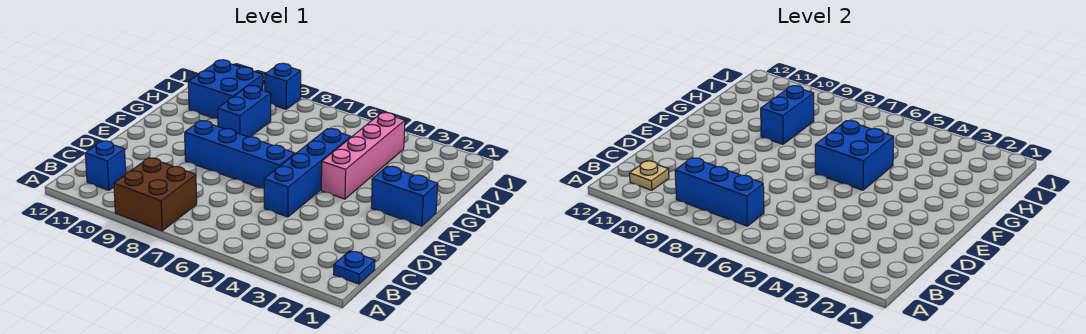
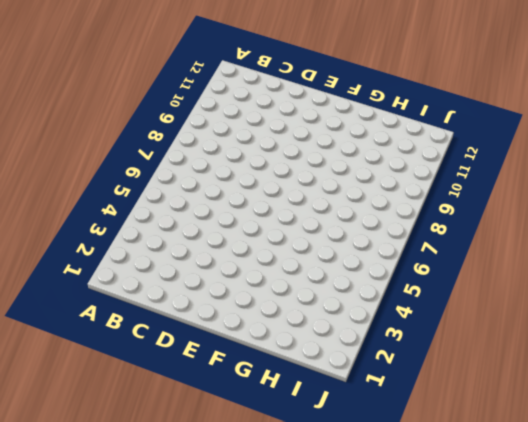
none -> brown brick A8:B9 level 1
none -> blue plate B1 level 1
none -> blue brick B11 level 1

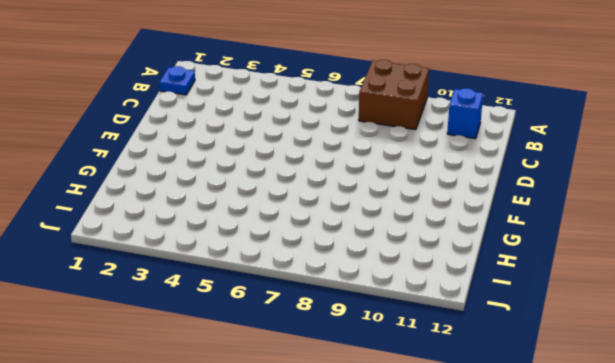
none -> blue brick D5:G5 level 1
none -> blue brick E6:E9 level 1
none -> blue brick F1:F2 level 1

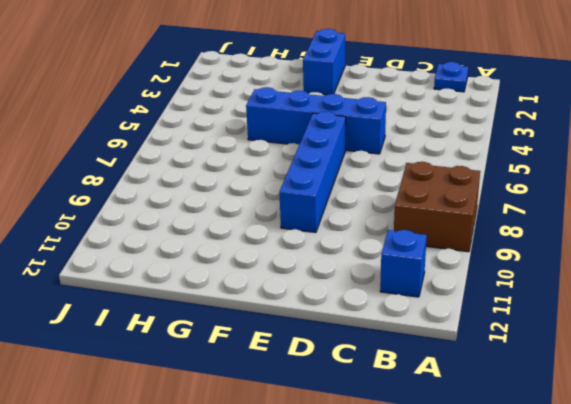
none -> pink brick F4:I4 level 1
none -> blue brick G9:H9 level 1
none -> blue brick H10:I11 level 1

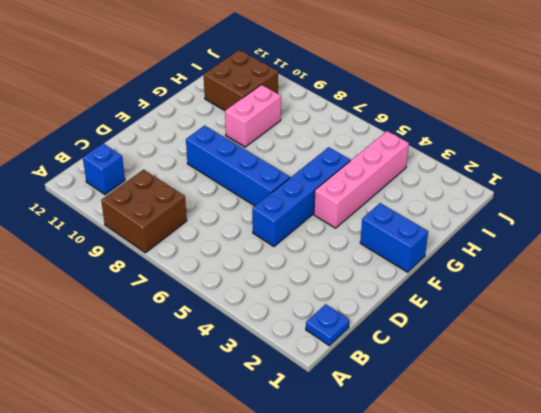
pink brick G9:H9 level 1 -> blue brick G9:H9 level 1
brown brick H10:I11 level 1 -> blue brick H10:I11 level 1
none -> blue brick J9 level 1
none -> blue brick B7:B9 level 2
none -> tan plate B11 level 2

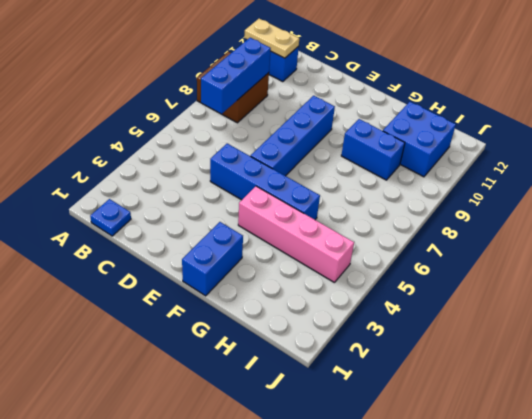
tan plate A11:B11 level 2 -> tan plate B11 level 2
none -> blue brick J9 level 1
none -> blue brick F5:G6 level 2
none -> blue brick G9:H9 level 2

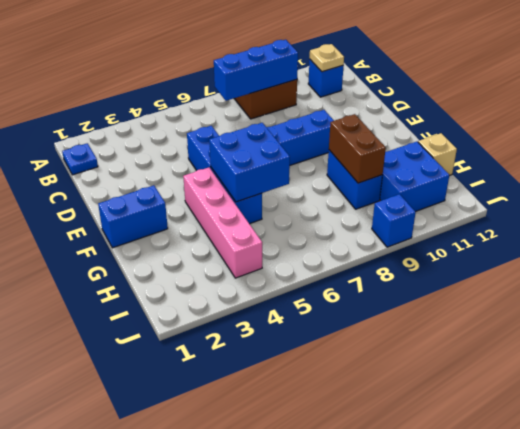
brown brick G9:H9 level 2 -> blue brick G9:H9 level 2
tan brick H12 level 1 -> none

